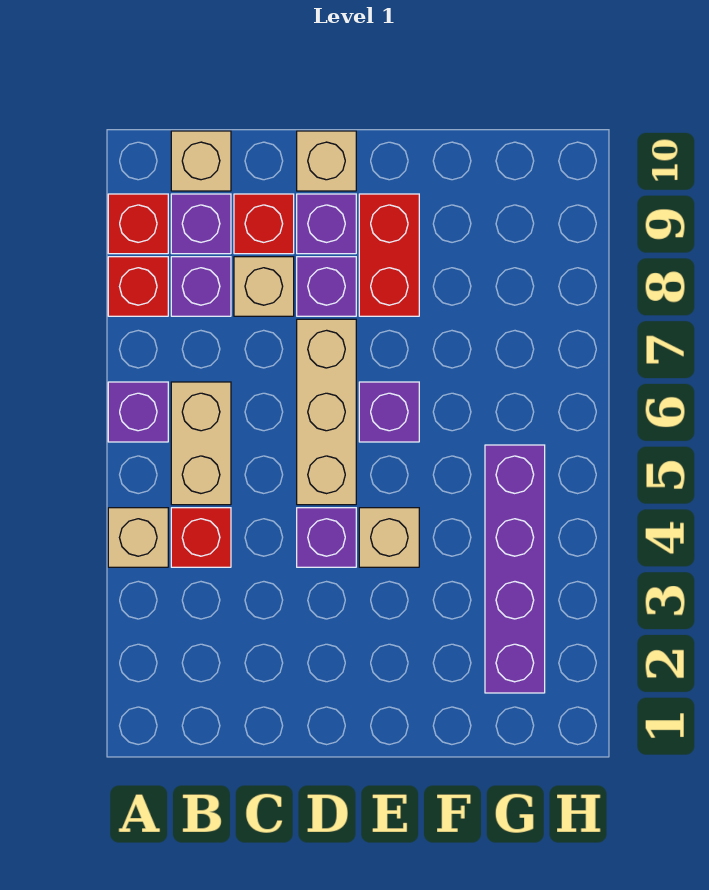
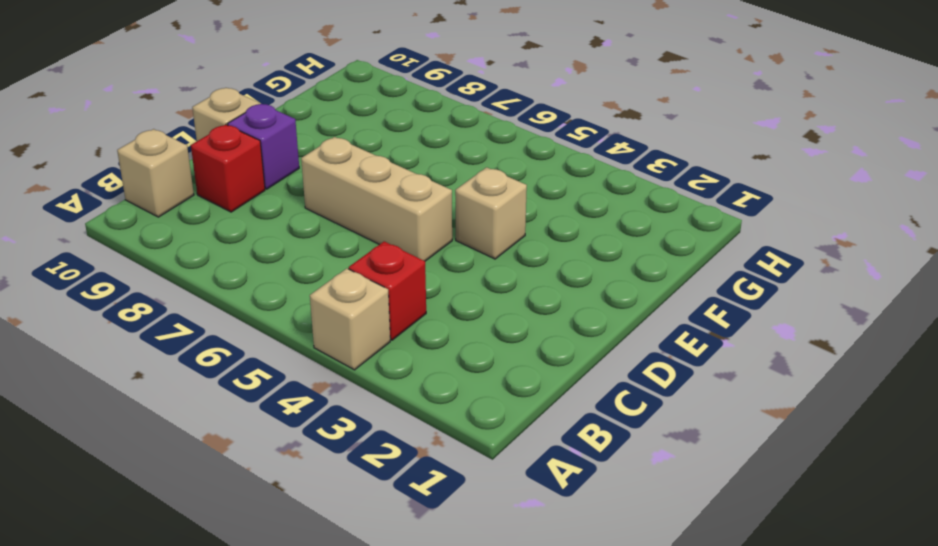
none -> purple brick A6 level 1
none -> red brick A8 level 1
none -> red brick A9 level 1

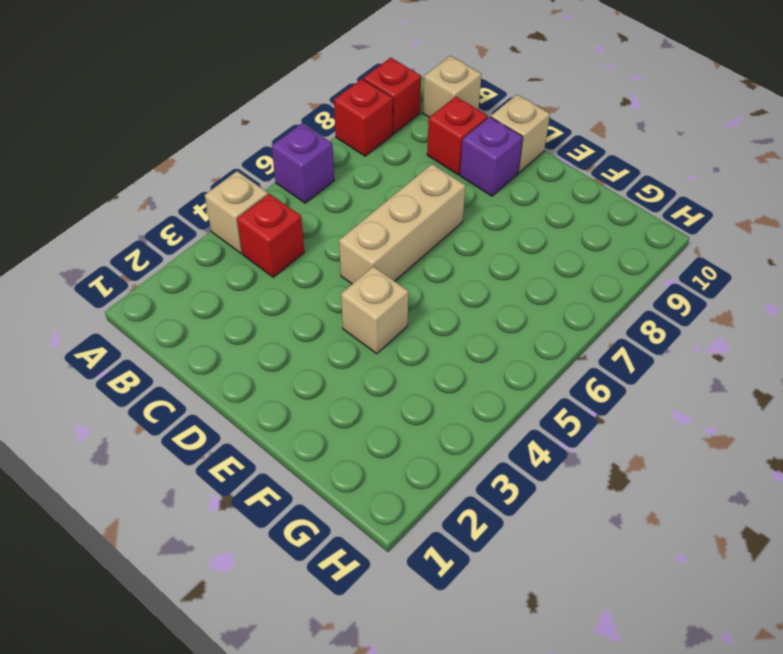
none -> tan brick B5:B6 level 1
none -> purple brick B8 level 1
none -> purple brick B9 level 1

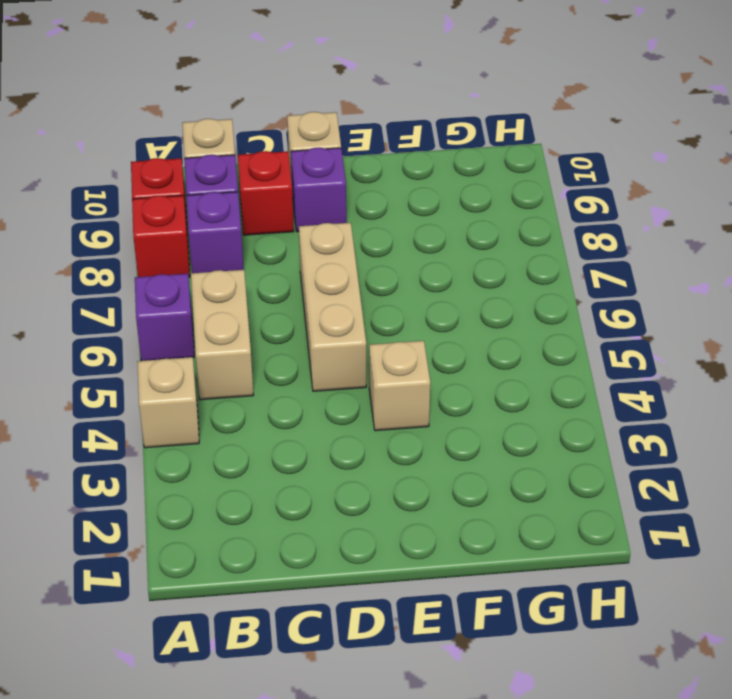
none -> red brick B4 level 1
none -> tan brick C8 level 1
none -> purple brick D4 level 1

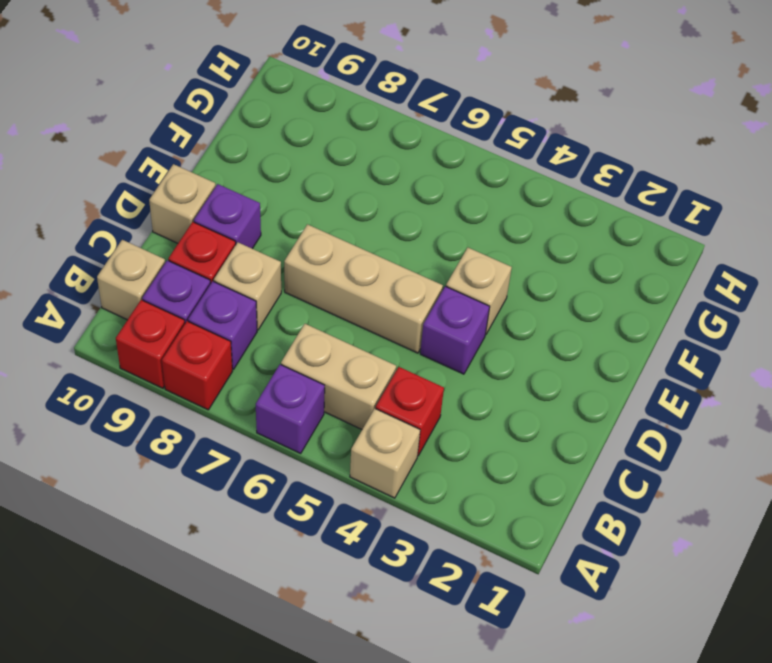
none -> purple brick D8 level 1
none -> purple brick E6 level 1
none -> red brick E8:E9 level 1

